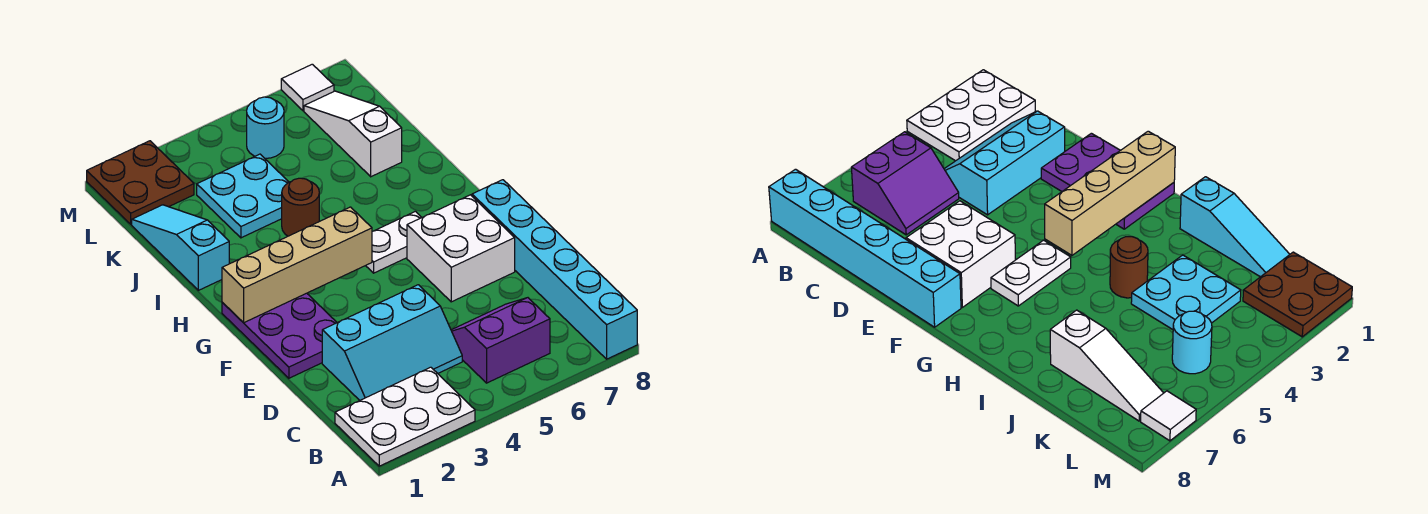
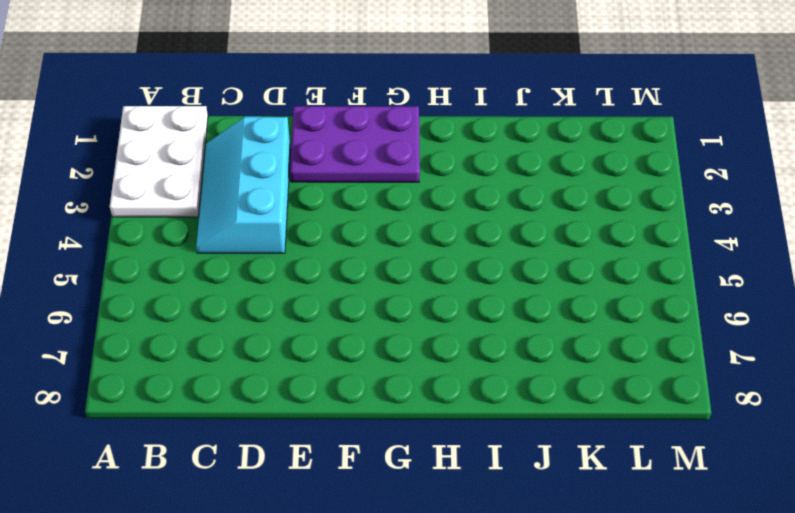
none -> cyan brick A8:F8 level 1
none -> purple slope B5:C6 level 1 top B
none -> white brick E6:F7 level 1

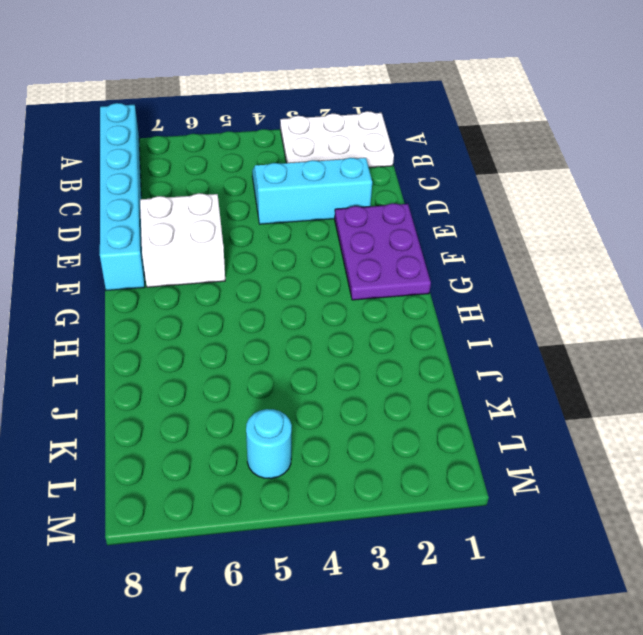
none -> purple slope B5:C6 level 1 top B
none -> white plate G5:G6 level 1
none -> cyan slope I1:K1 level 1 top I

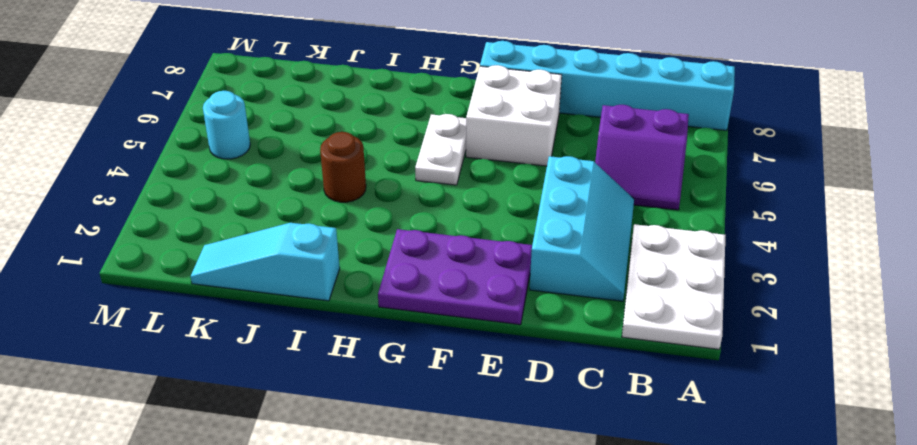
purple slope B5:C6 level 1 top 6 -> purple slope B5:C6 level 1 top B
none -> cyan plate J3:K4 level 1
none -> white slope J7:L7 level 1 top J
none -> brown plate L1:M2 level 1

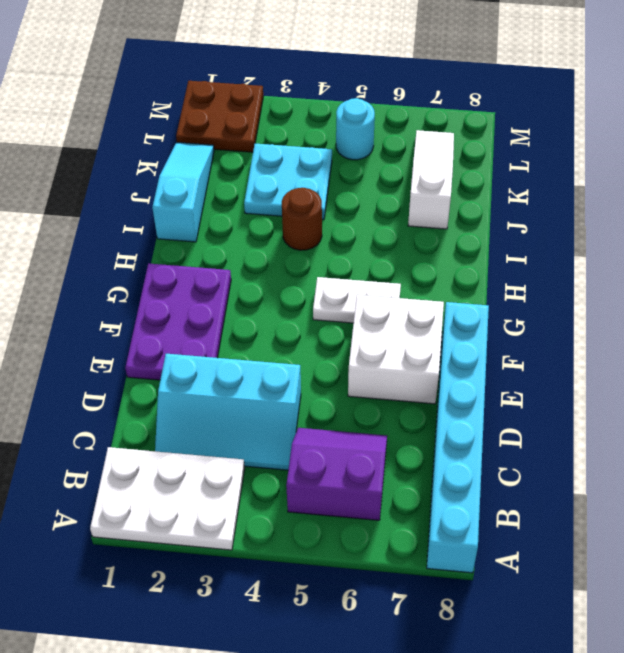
none -> white tile M7 level 1
none -> tan brick G1:G4 level 2

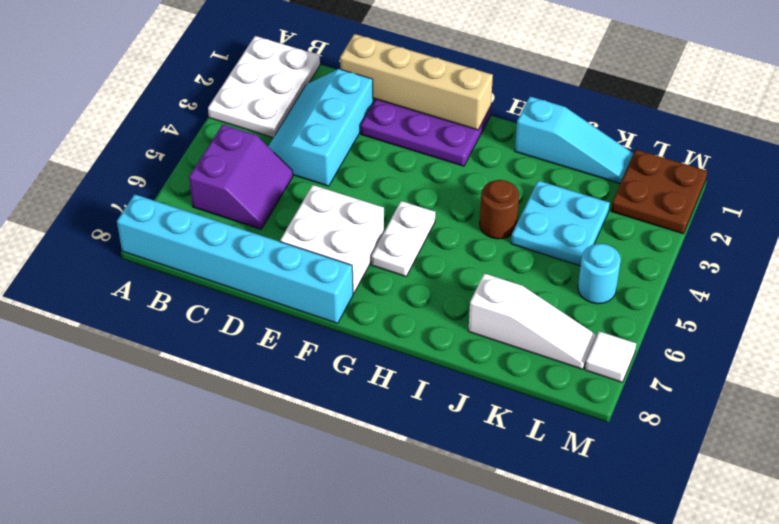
tan brick D1:G1 level 2 -> tan brick G1:G4 level 2

